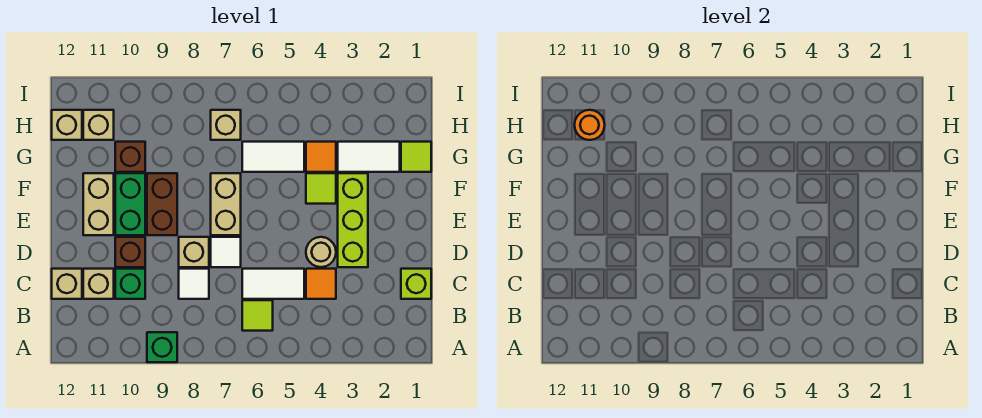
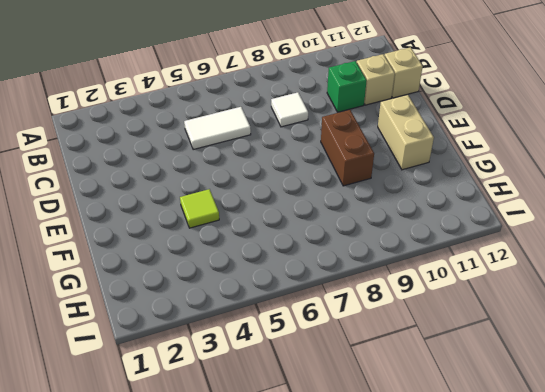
none -> green brick A9 level 1
none -> lime tile B6 level 1
none -> lime brick C1 level 1

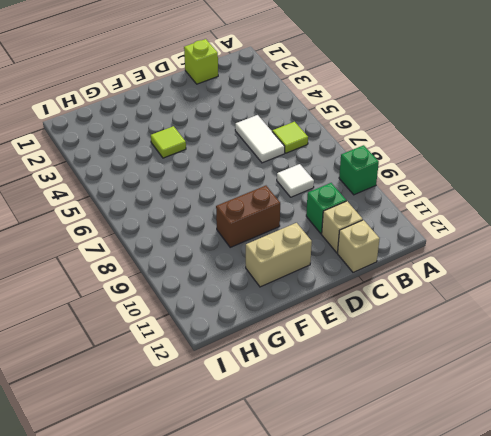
none -> orange tile C4 level 1
none -> lime brick D3:F3 level 1
none -> tan round brick D4 level 1

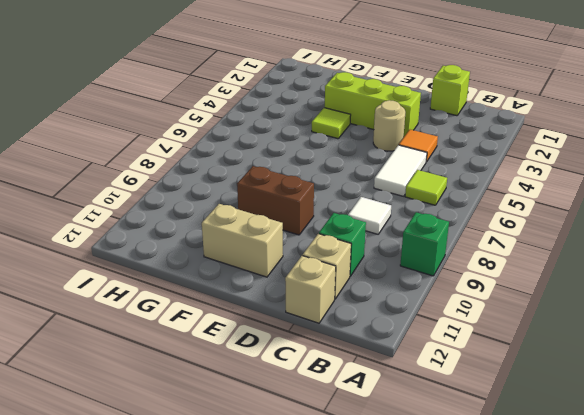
none -> white tile D7 level 1
none -> tan brick D8 level 1
none -> brown brick D10 level 1

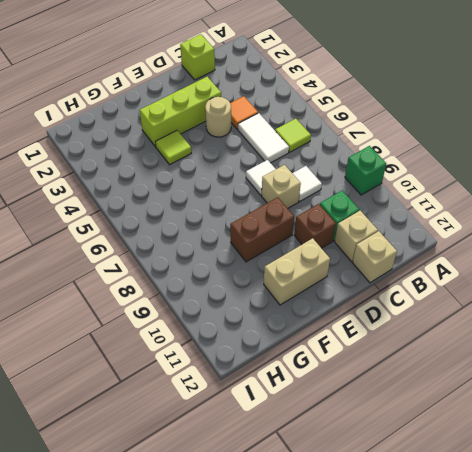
none -> tan brick E7:F7 level 1
none -> green brick E10:F10 level 1
none -> lime tile G1 level 1

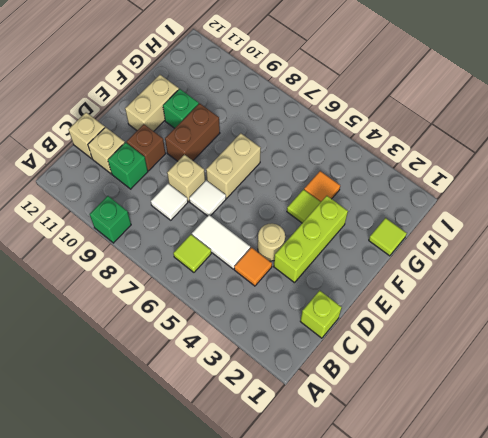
green brick F10 level 1 -> green brick E10:F10 level 1
none -> white tile G2:G3 level 1
none -> white tile G5:G6 level 1
none -> brown brick G10 level 1

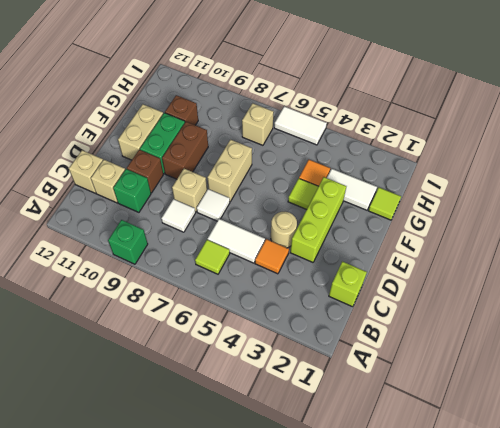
white tile I5:I6 level 1 -> white tile G5:G6 level 1
none -> tan brick H11 level 1
none -> tan brick H12 level 1
none -> orange round brick H11 level 2

